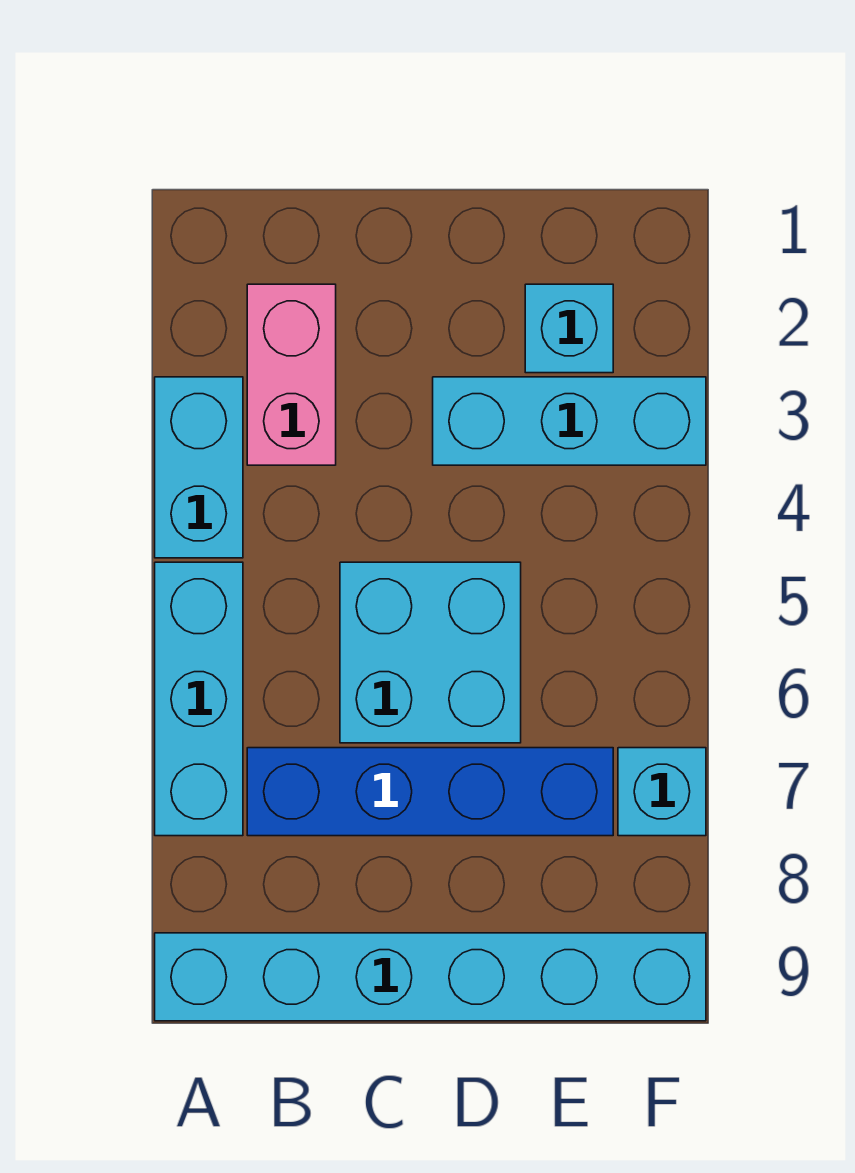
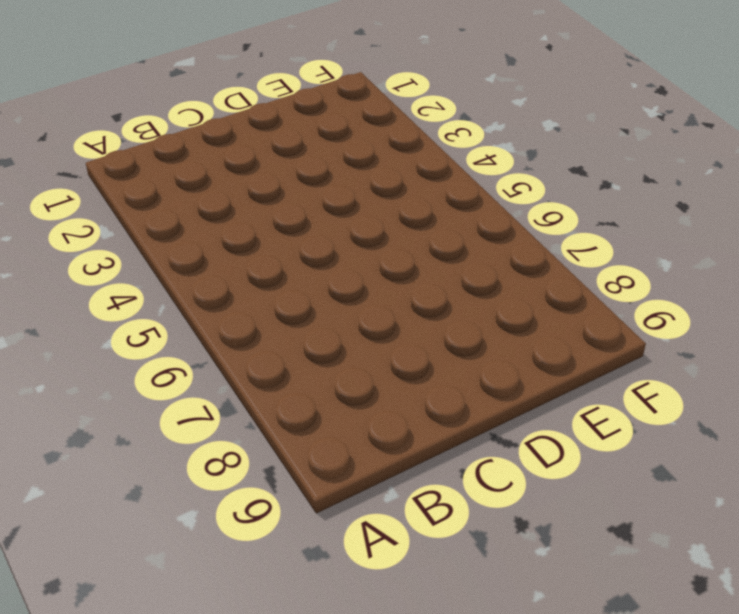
none -> cyan brick A3:A4 level 1
none -> cyan brick A5:A7 level 1

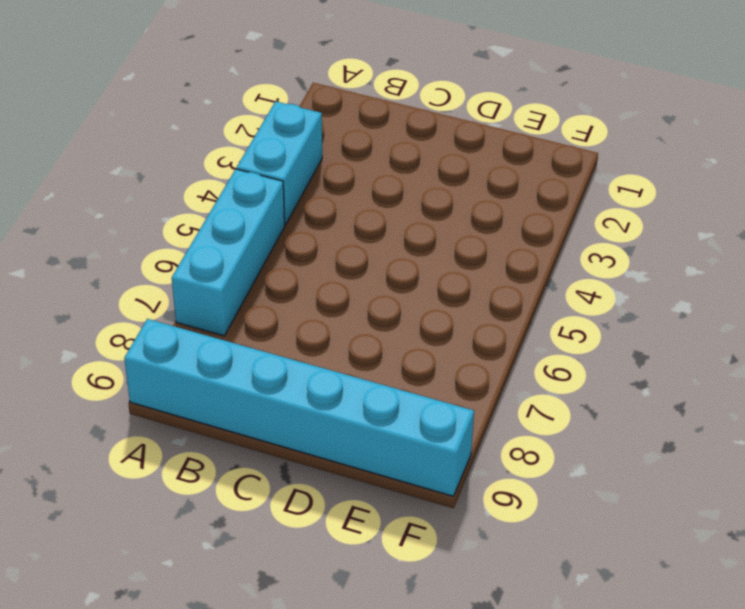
none -> pink brick B2:B3 level 1
none -> blue brick B7:E7 level 1

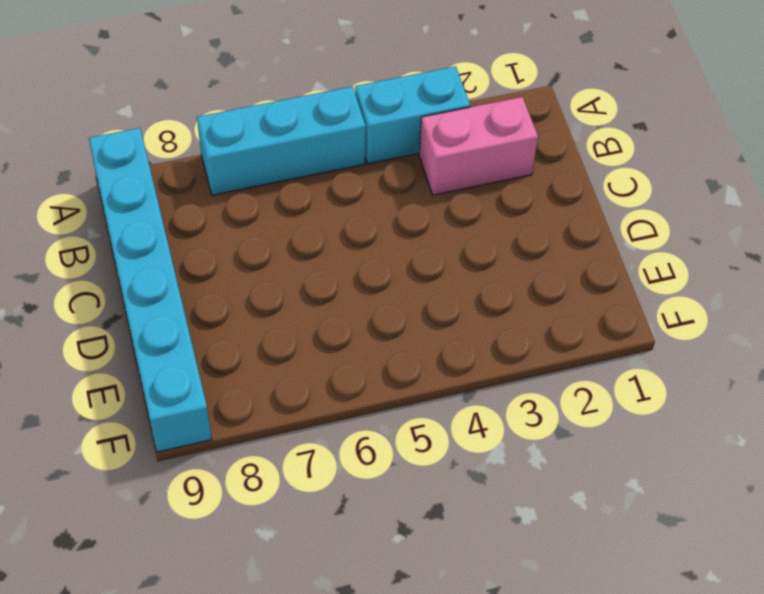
none -> blue brick B7:E7 level 1
none -> cyan brick C5:D6 level 1

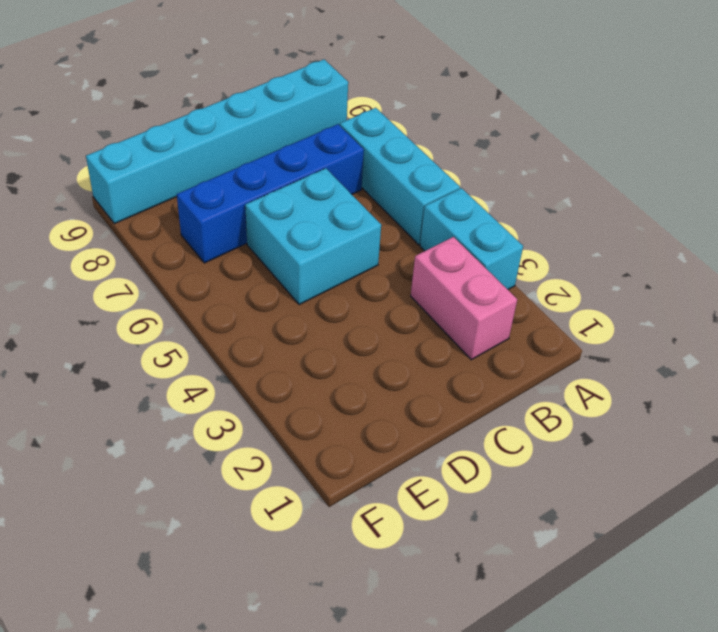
none -> cyan brick D3:F3 level 1
none -> cyan brick E2 level 1

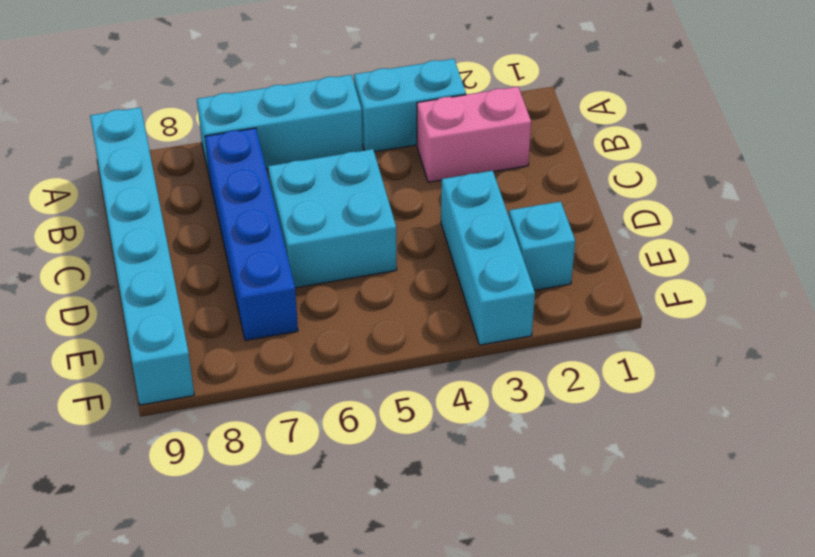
none -> cyan brick F7 level 1

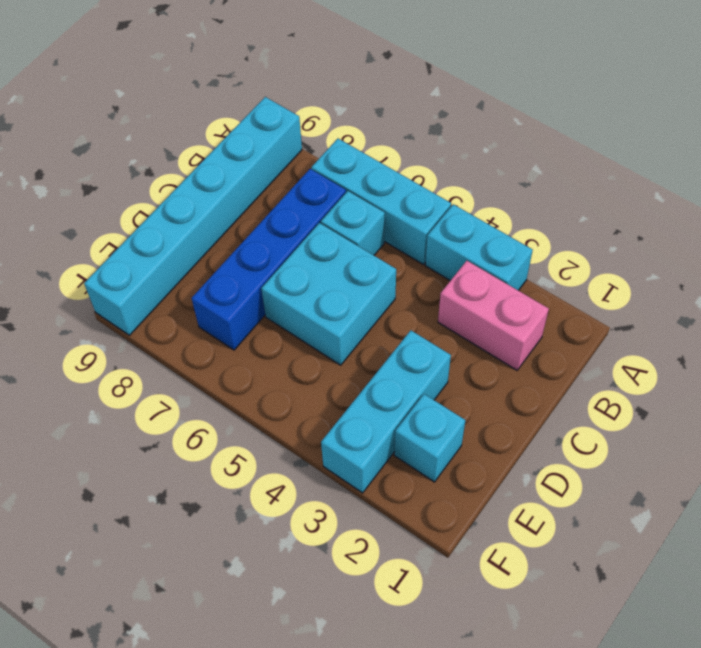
cyan brick B6 level 1 -> cyan brick F7 level 1

